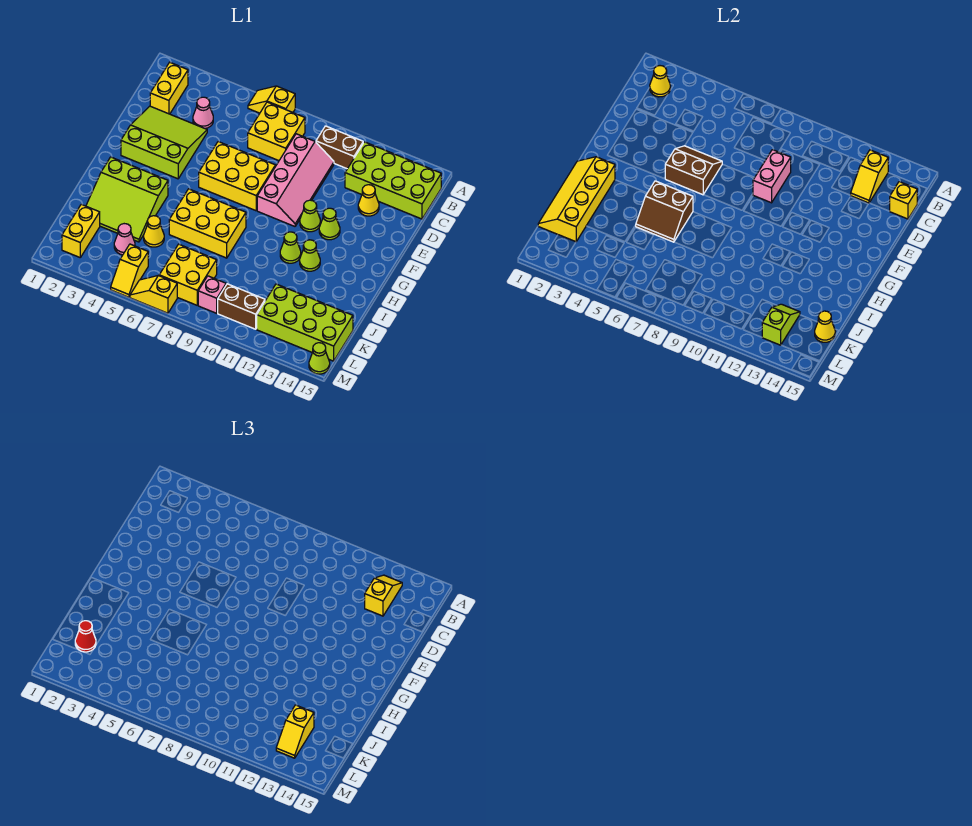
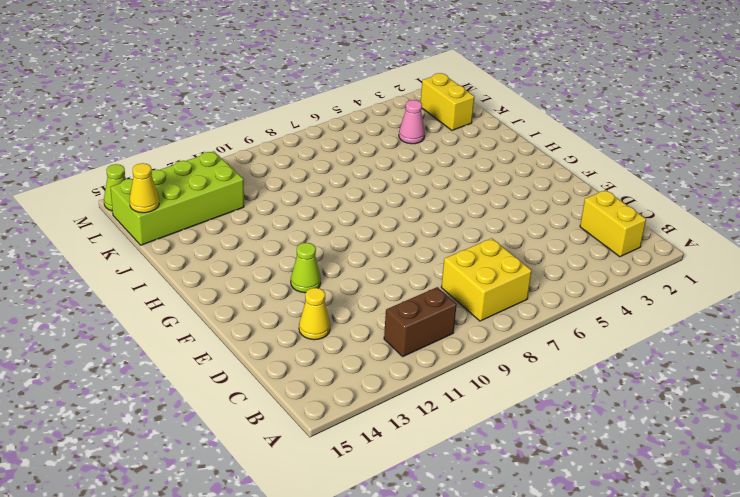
none -> yellow slope A6:A7 level 1 top 7
none -> lime brick B12:C15 level 1
none -> pink cone C4 level 1
none -> pink slope C9:F10 level 1 top 9

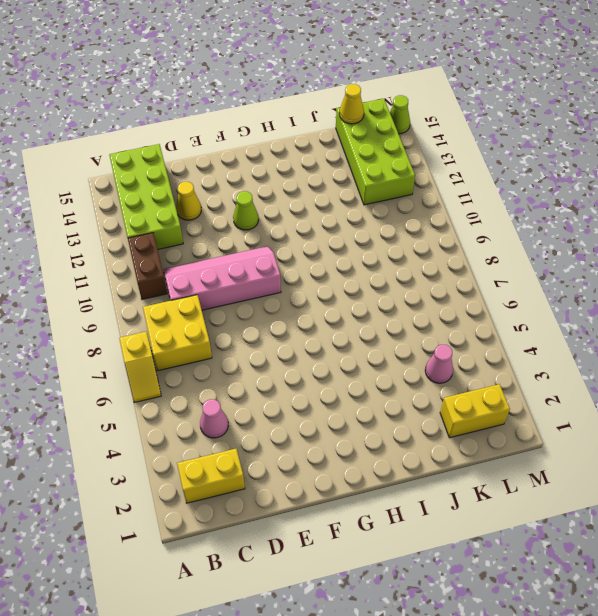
none -> lime slope D2:F4 level 1 top F
none -> yellow brick E6:F8 level 1
none -> lime cone F11 level 1
none -> lime slope H2:J4 level 1 top H

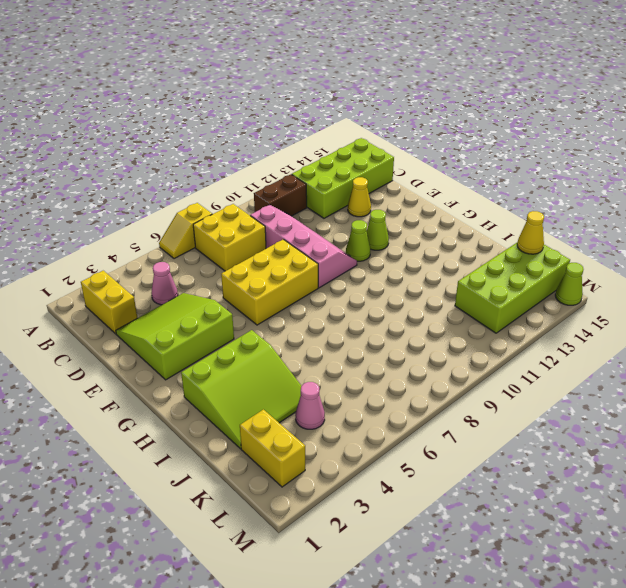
none -> yellow brick H6:I8 level 1
none -> lime cone H11 level 1
none -> lime cone H12 level 1
none -> yellow cone J5 level 1

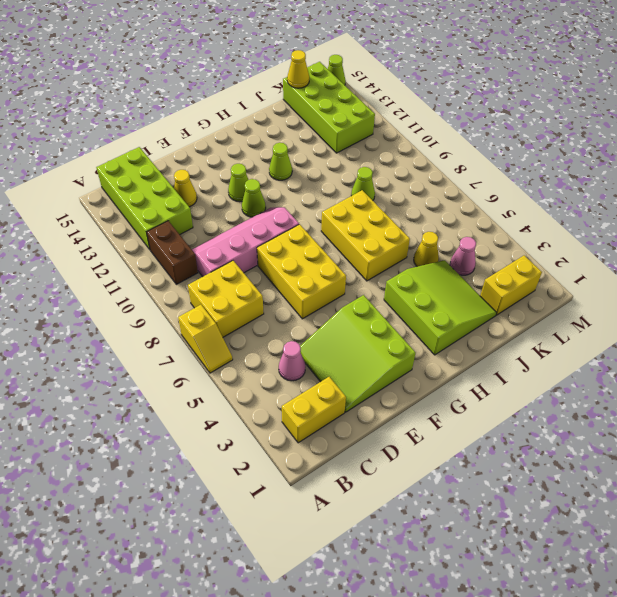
lime cone J9 level 1 -> lime cone H11 level 1
none -> yellow brick K7:L8 level 1
none -> yellow slope L5:M5 level 1 top L
none -> pink brick L9 level 1
none -> brown brick L10:L11 level 1

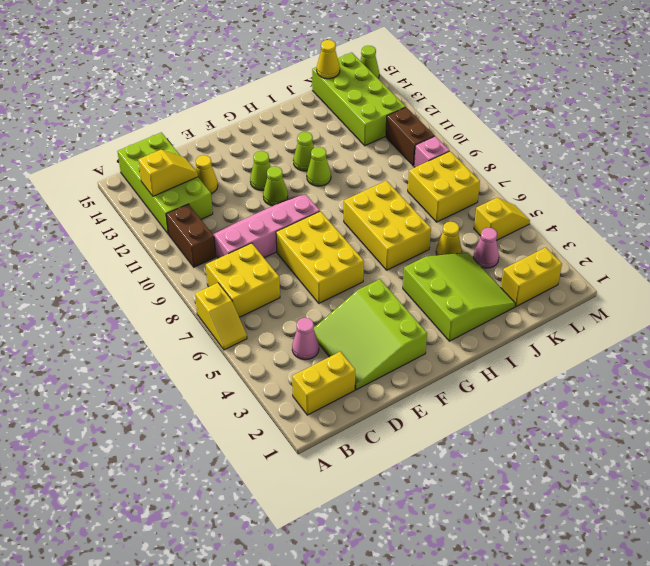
none -> yellow slope M6:M7 level 1 top 7
none -> yellow cone B2 level 2
none -> yellow brick C15 level 2
none -> pink brick D9:E9 level 2

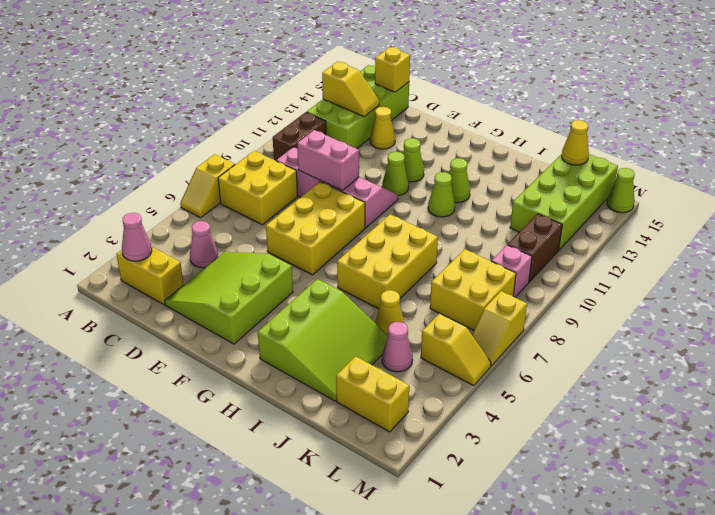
pink cone B2 level 2 -> yellow cone B2 level 2
none -> brown slope E5:F6 level 2 top F
none -> yellow slope H1:K2 level 2 top 2
none -> brown slope H5:I6 level 2 top H
none -> lime slope K13:L13 level 2 top L

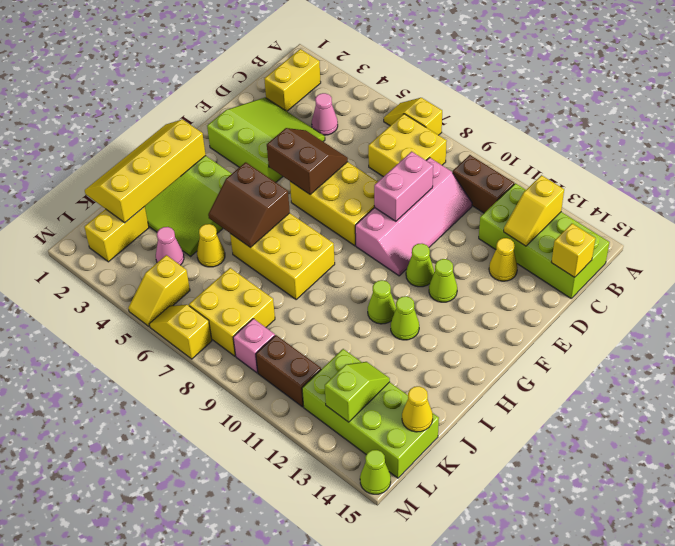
none -> yellow cone B2 level 2
none -> yellow slope B13:C13 level 3 top C
none -> red cone K2 level 3
none -> yellow slope K13:L13 level 3 top K

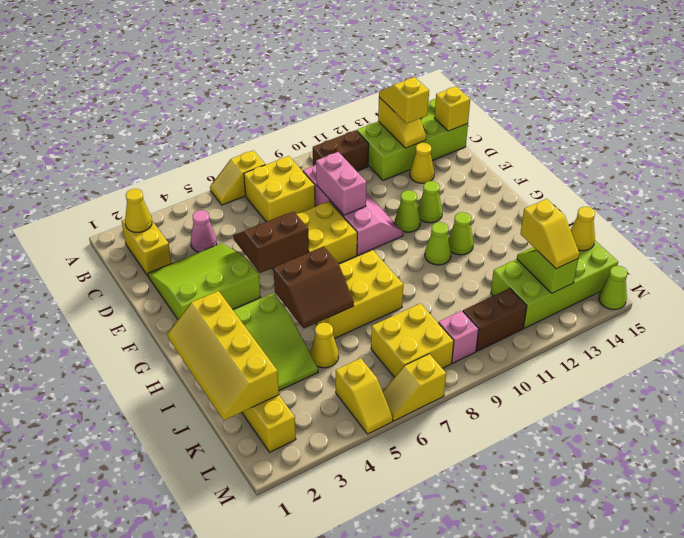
none -> pink cone K4 level 1
none -> red cone K2 level 3

